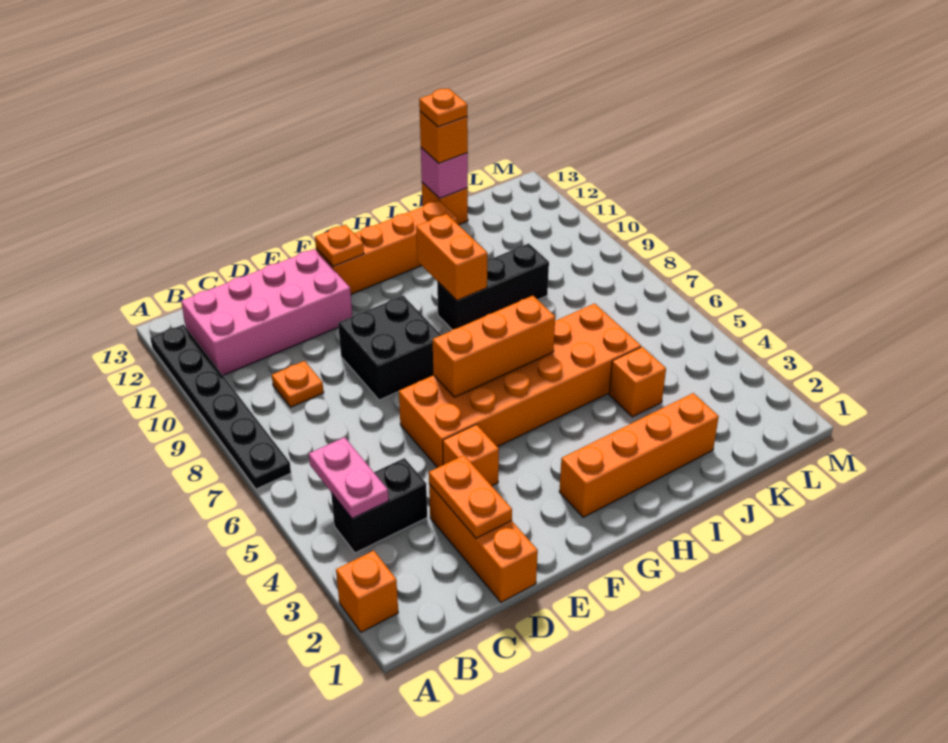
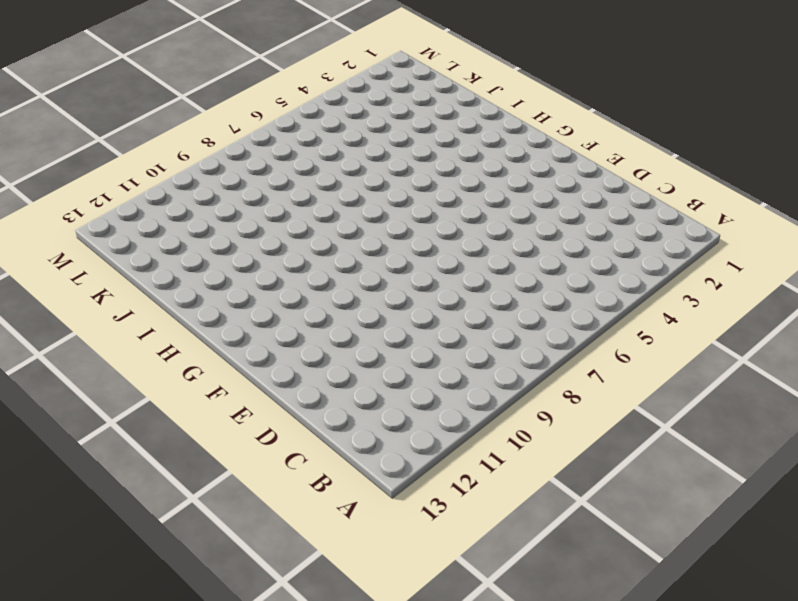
none -> orange brick A2 level 1
none -> black plate A7:A12 level 1
none -> black brick B4:C4 level 1

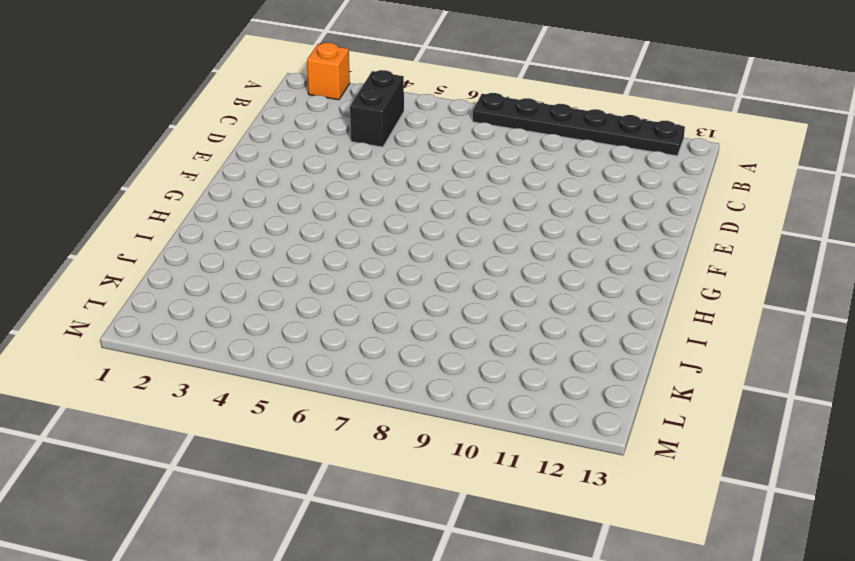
none -> pink brick B11:E12 level 1
none -> orange plate C9 level 1
none -> orange brick D1:D3 level 1

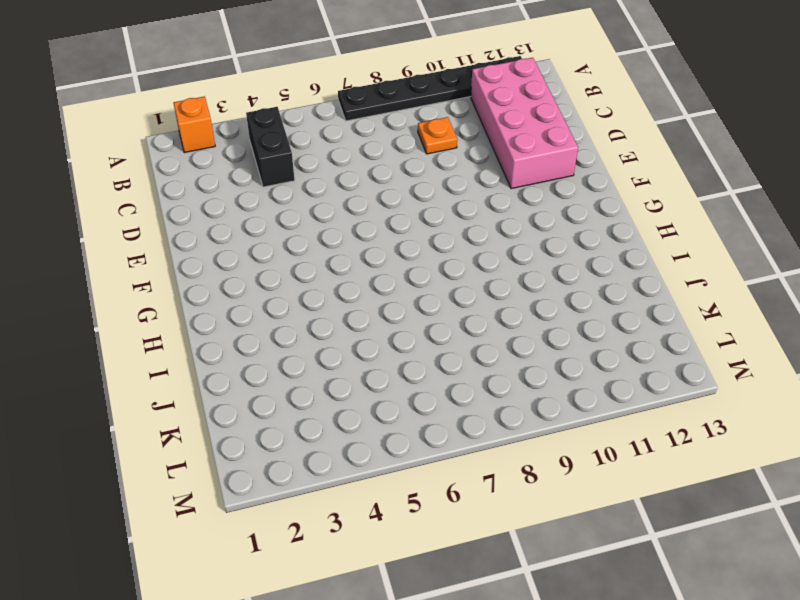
none -> orange brick D1:D3 level 1
none -> orange brick E4 level 1
none -> orange brick E5:J6 level 1

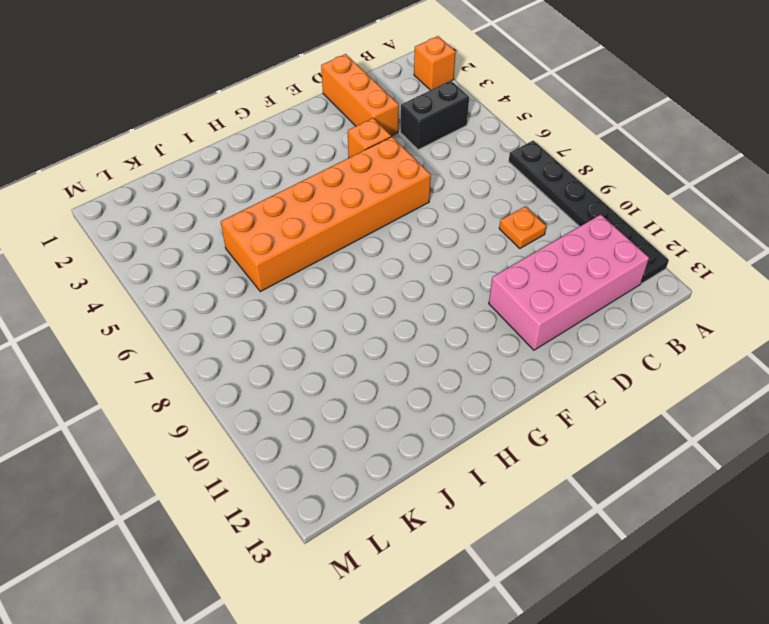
none -> black brick E8:F9 level 1
none -> orange brick F12:I12 level 1
none -> orange brick G2:J2 level 1

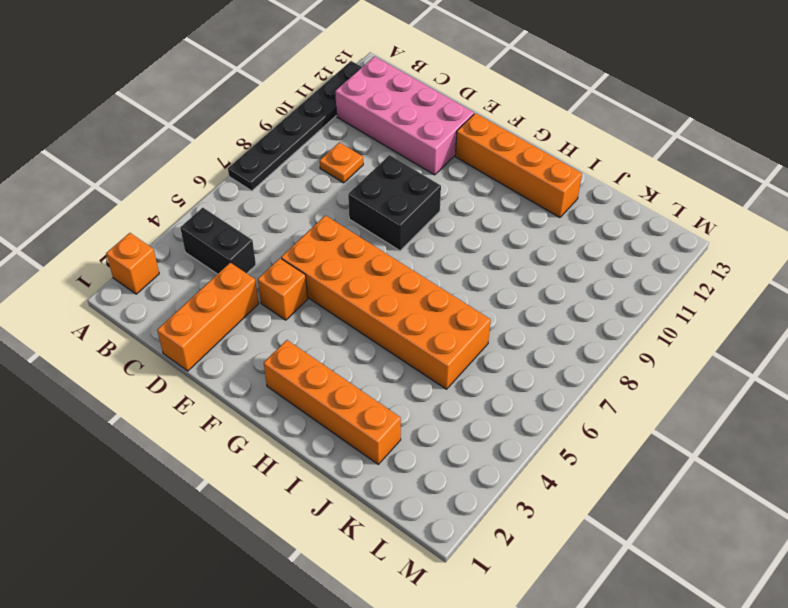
none -> black brick H9:J9 level 1
none -> orange brick J4 level 1
none -> orange brick J13 level 1

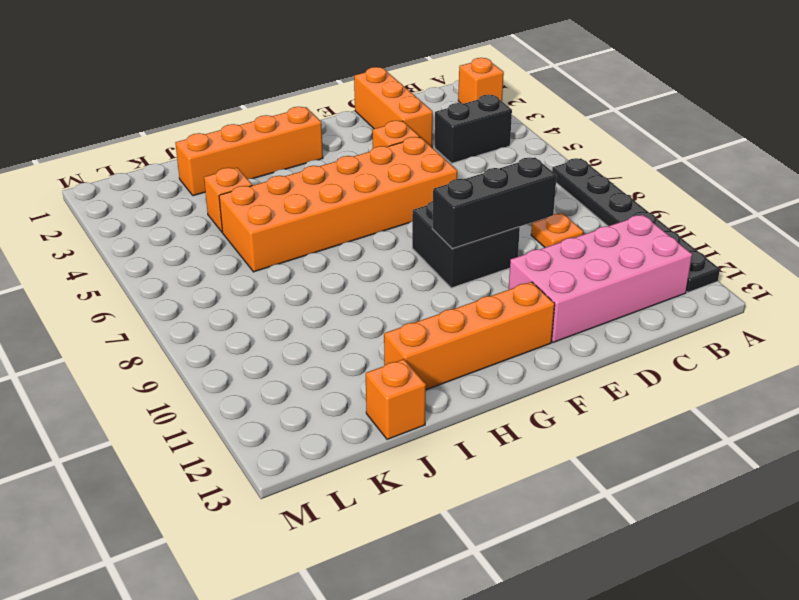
black brick D9:F9 level 2 -> black brick H9:J9 level 1
none -> pink plate B4:B5 level 2
none -> orange plate D2:D3 level 2
none -> orange brick F6:H6 level 2

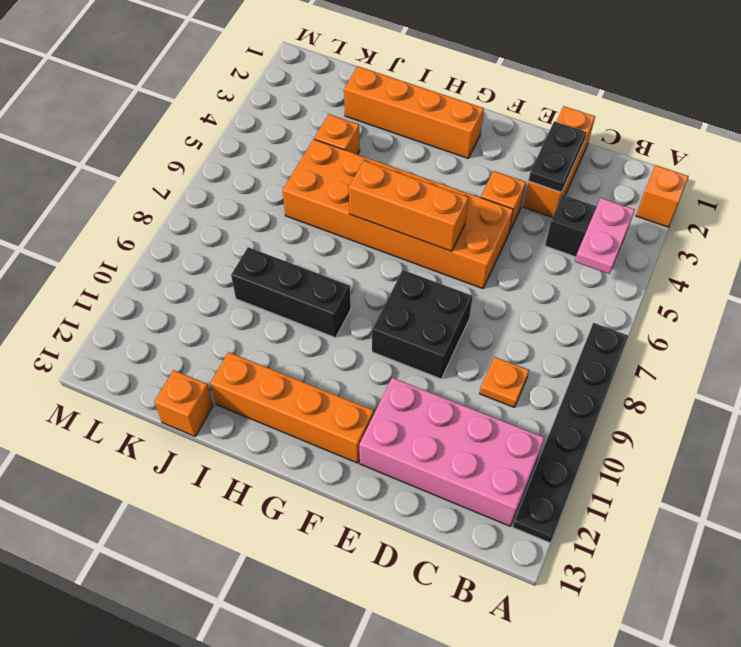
black plate D2:D3 level 2 -> orange plate D2:D3 level 2
none -> orange plate F12 level 2
none -> orange brick H9:H10 level 2
none -> pink brick J13 level 2

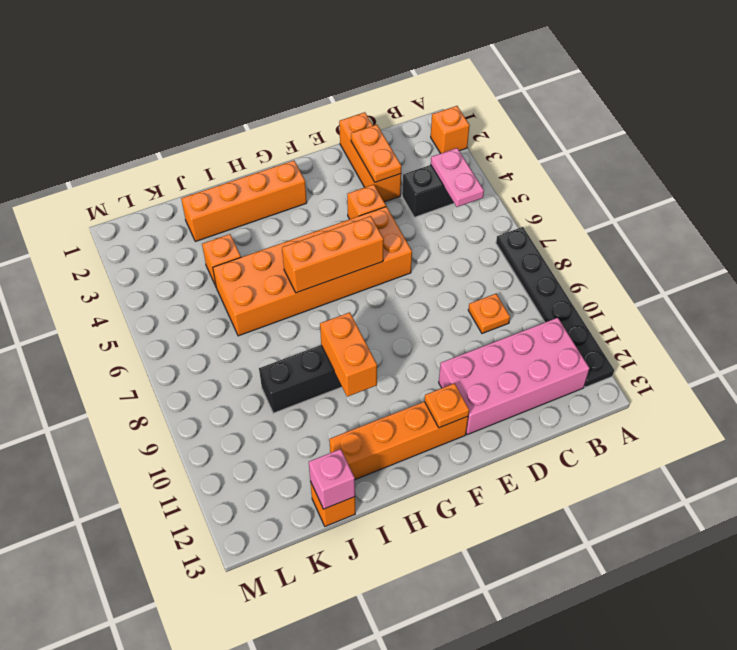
none -> black brick E8:F9 level 1
none -> orange brick J13 level 3
none -> orange plate J13 level 4

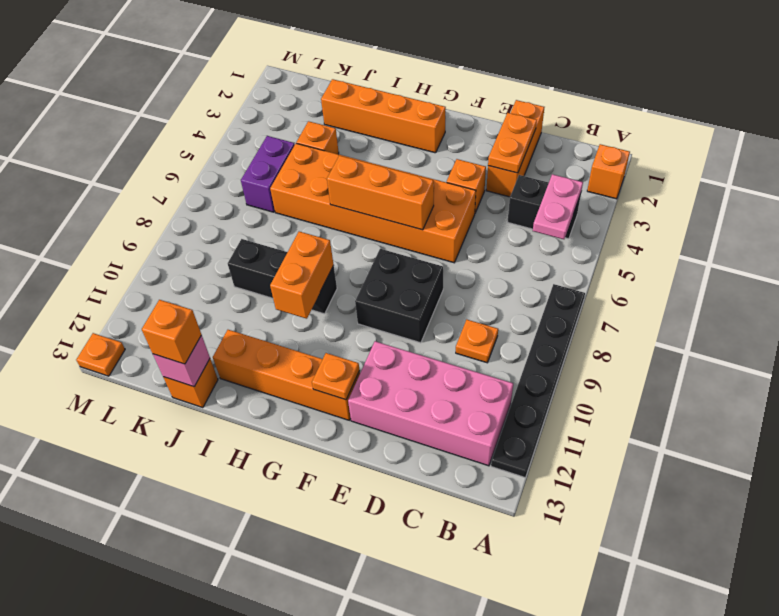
purple brick K5:K6 level 1 -> none
orange plate M13 level 1 -> orange plate J13 level 4

